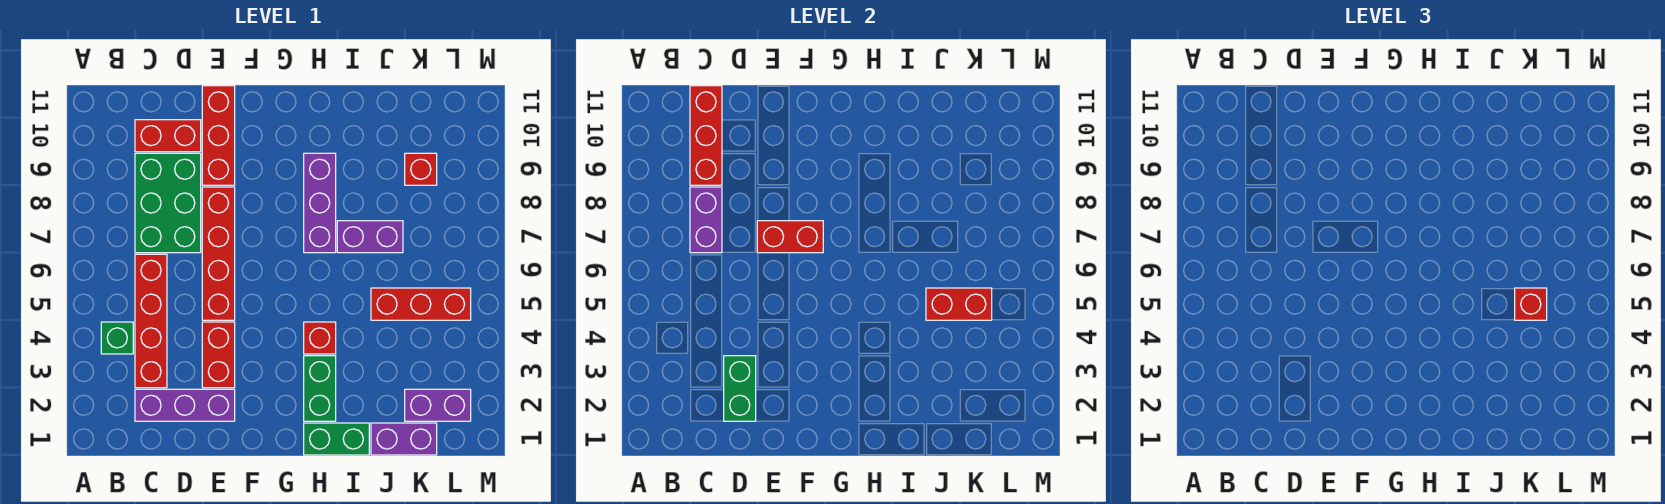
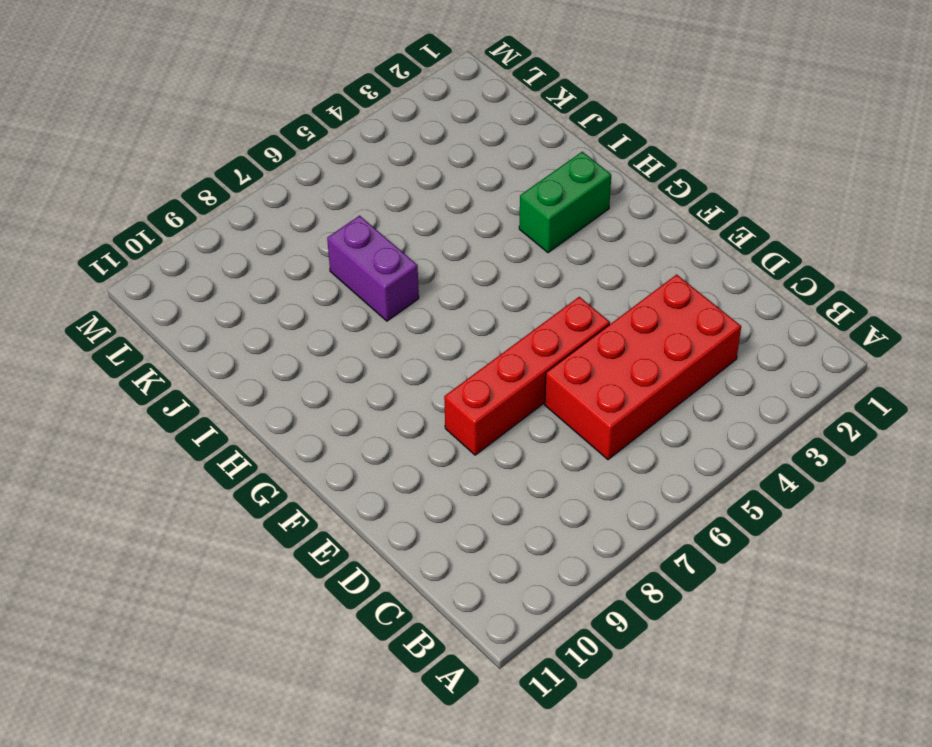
red brick C3:D6 level 1 -> red brick C3:C6 level 1
none -> green brick B4 level 1
none -> purple brick C2:E2 level 1
none -> green brick C7:D9 level 1

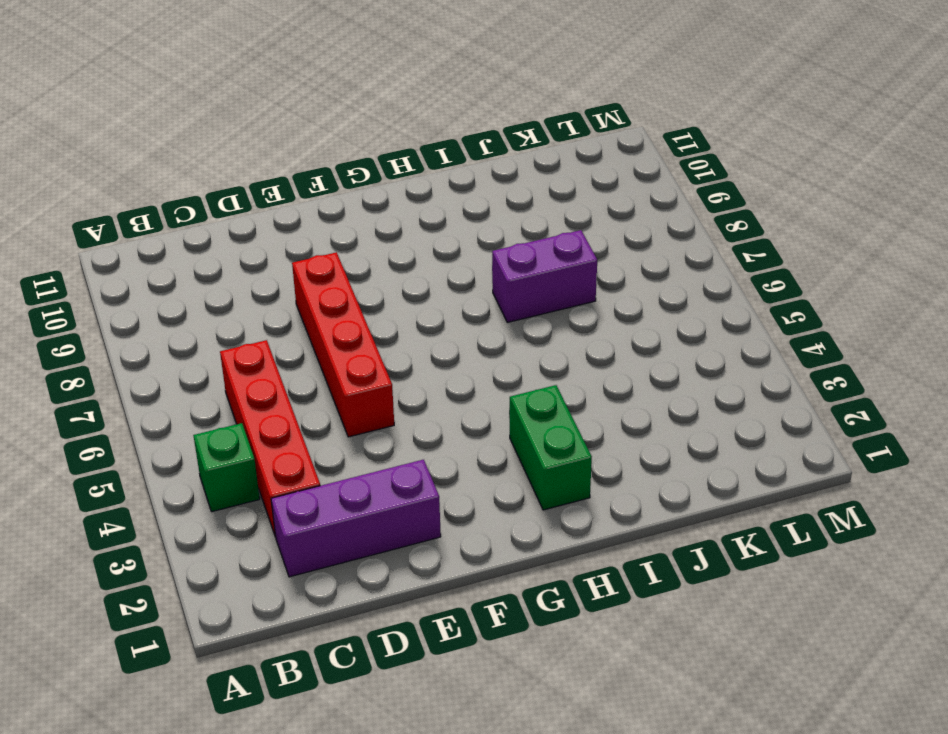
none -> green brick C7:D9 level 1
none -> red brick C10:D10 level 1
none -> red brick E3:E4 level 1

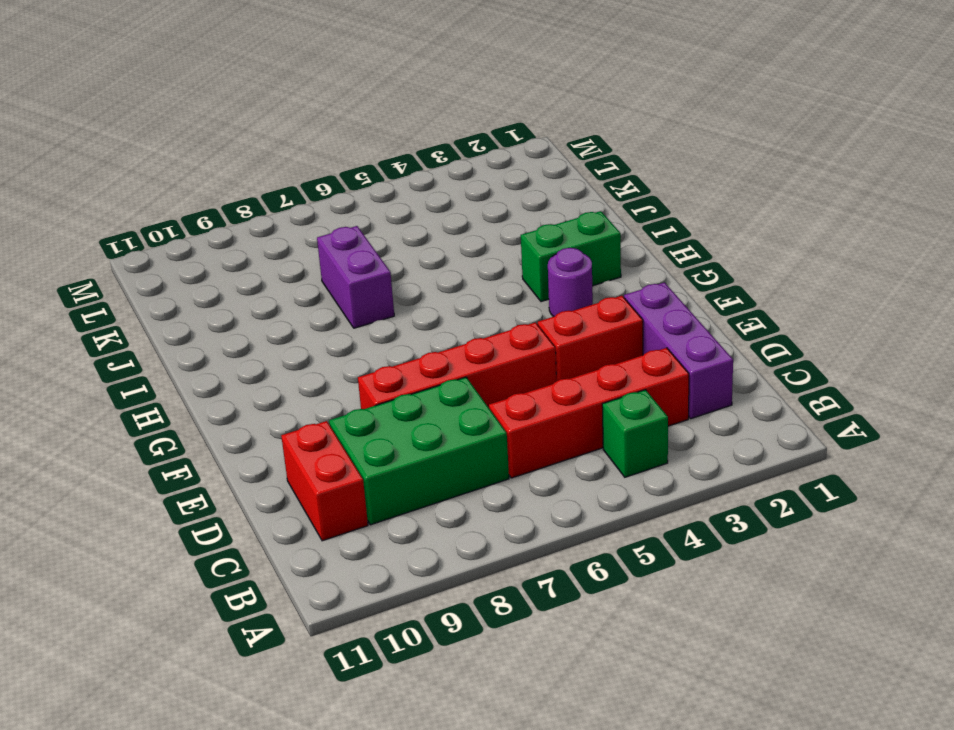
purple round brick G3 level 1 -> none
none -> red brick E9:E11 level 1
none -> green brick H1:I1 level 1
none -> red brick H4 level 1

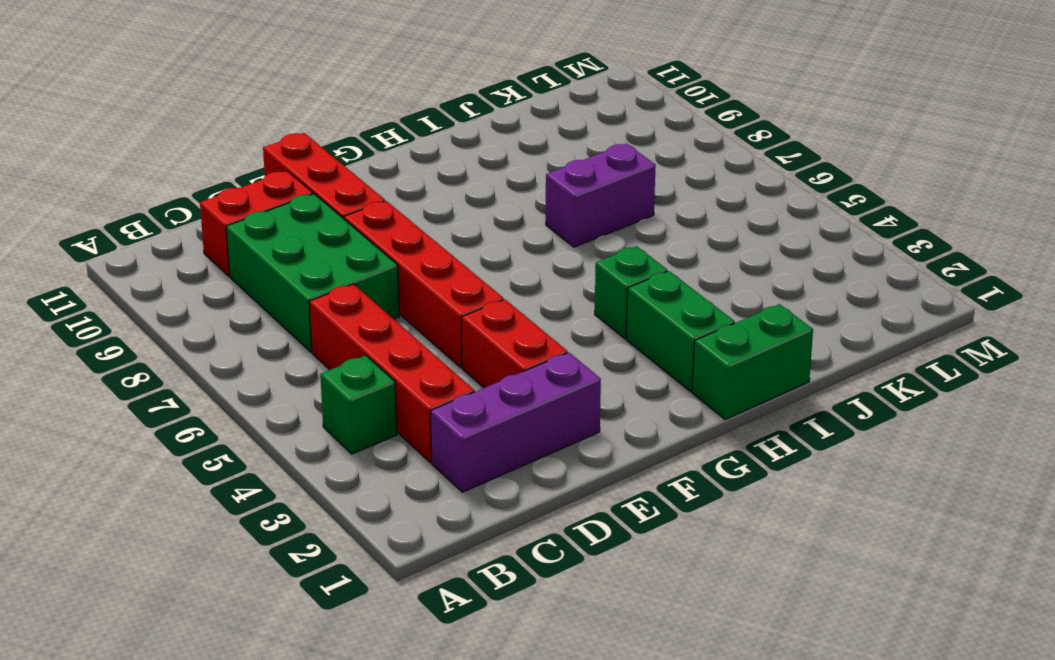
green brick H4 level 1 -> red brick H4 level 1
none -> purple brick H7:H9 level 1
none -> purple brick J1:K1 level 1
none -> red brick J5:L5 level 1

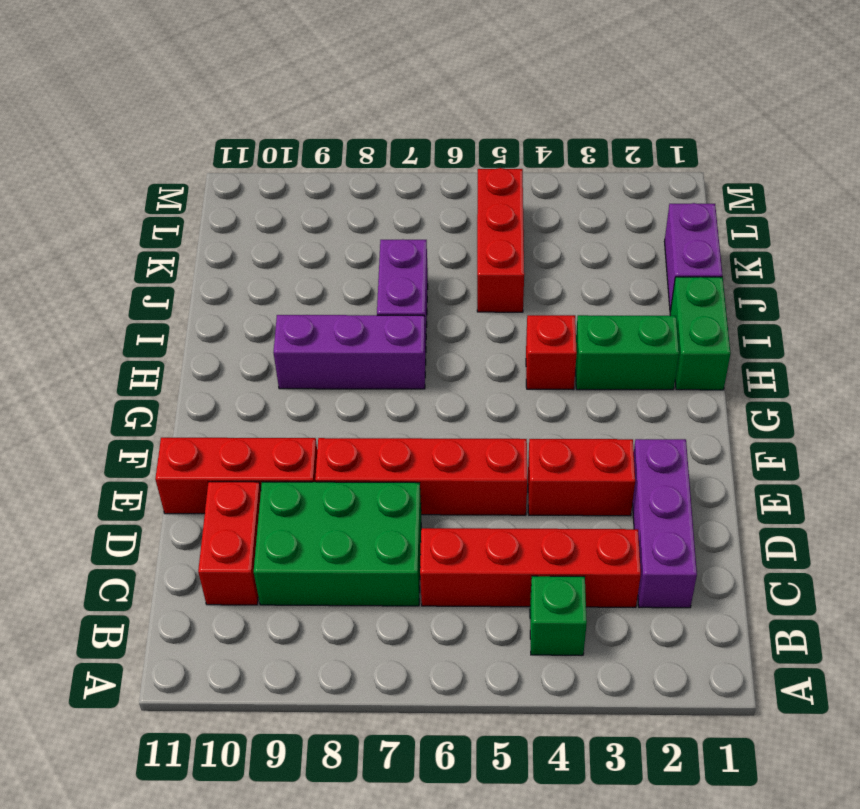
none -> purple brick K2:L2 level 1
none -> red brick K9 level 1
none -> purple brick C7:C8 level 2

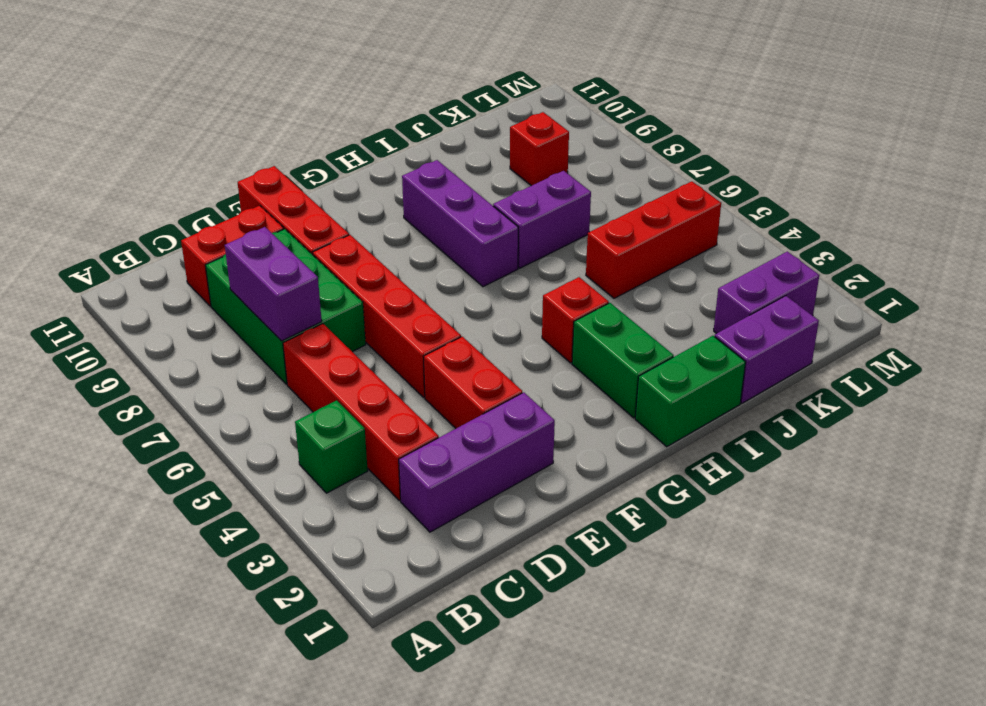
none -> red brick C9:C11 level 2
none -> green brick D2:D3 level 2
none -> red brick E7:F7 level 2

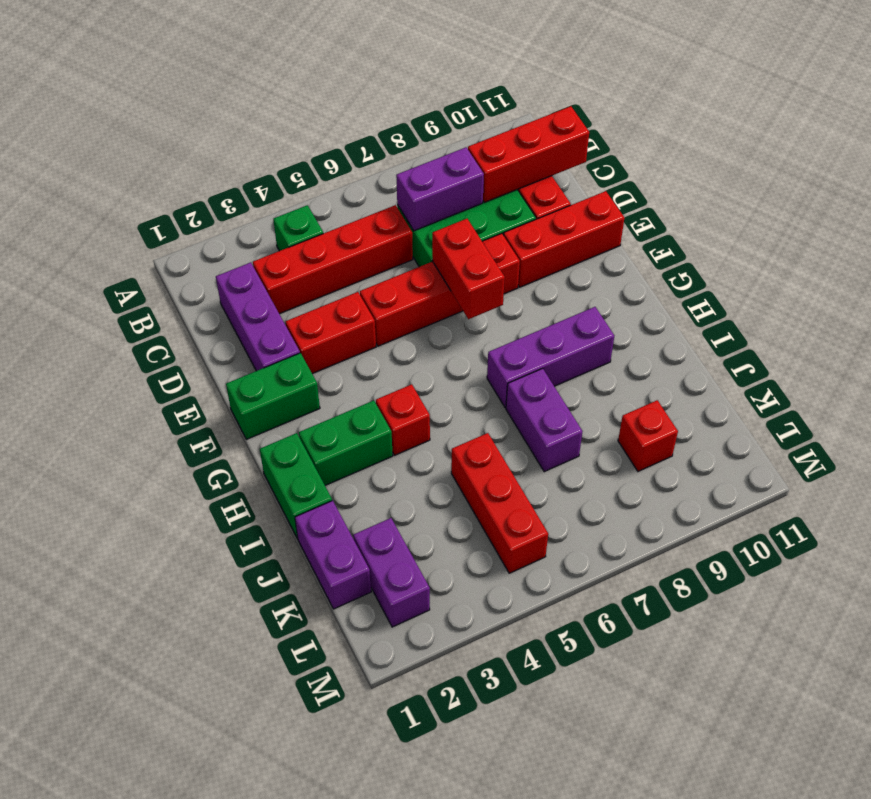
green brick F1:F2 level 1 -> green brick D2:D3 level 2
none -> red brick J5:K5 level 2
none -> red brick K5 level 3

